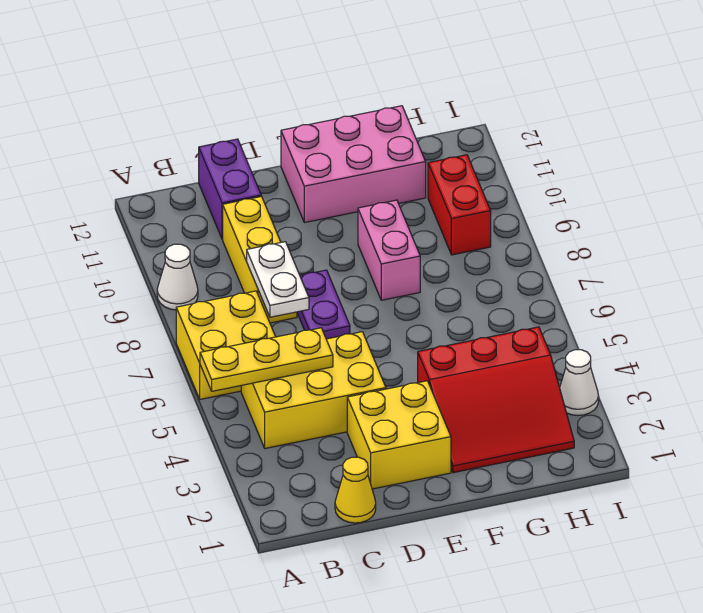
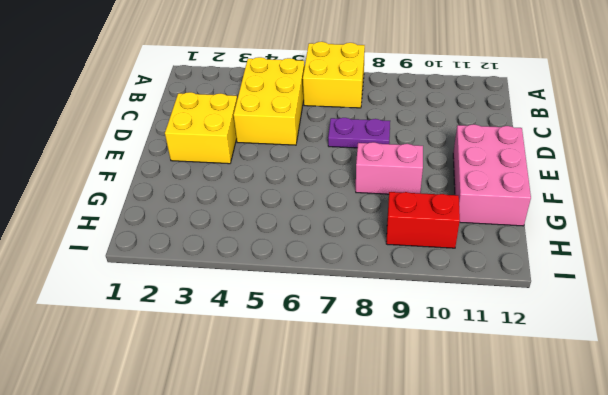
none -> white cone A9 level 1
none -> yellow cone C1 level 1
none -> yellow brick C8:C10 level 1

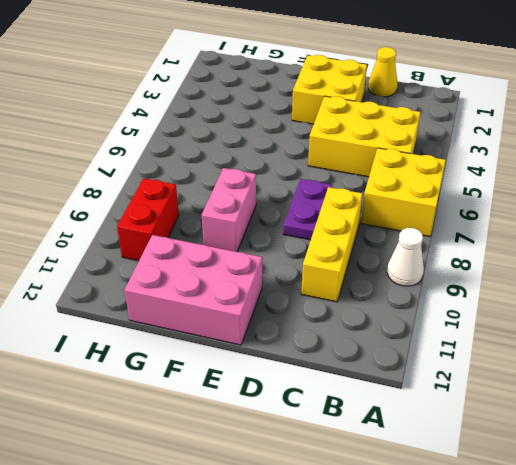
none -> purple brick C11:C12 level 1
none -> red slope F2:H4 level 1 top 4
none -> white cone I3 level 1

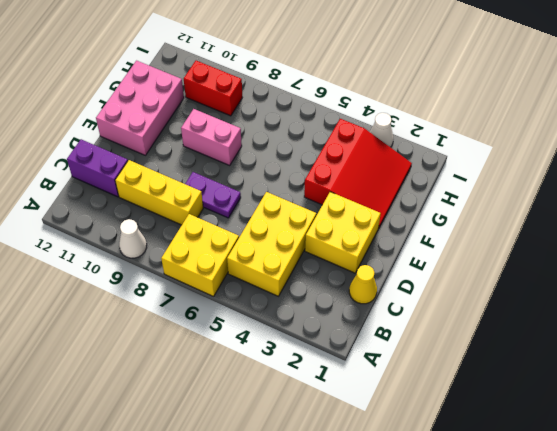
none -> yellow plate A5:C5 level 2
none -> white plate C7:C8 level 2

